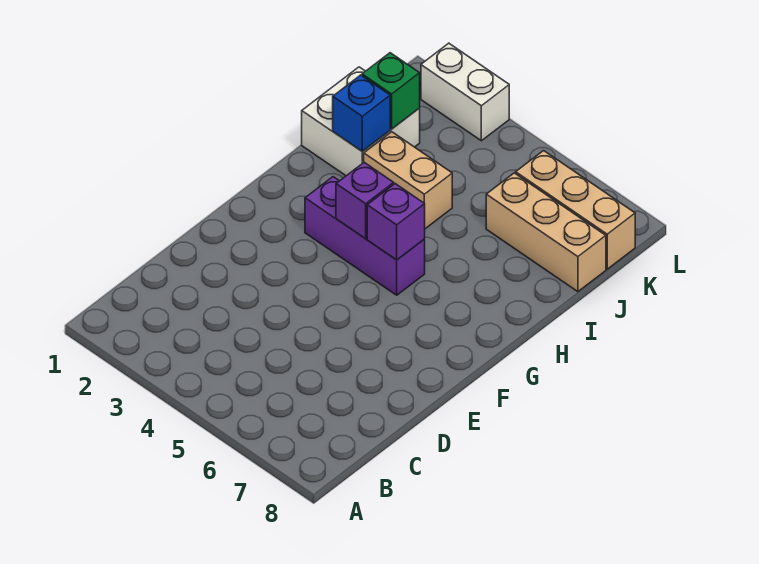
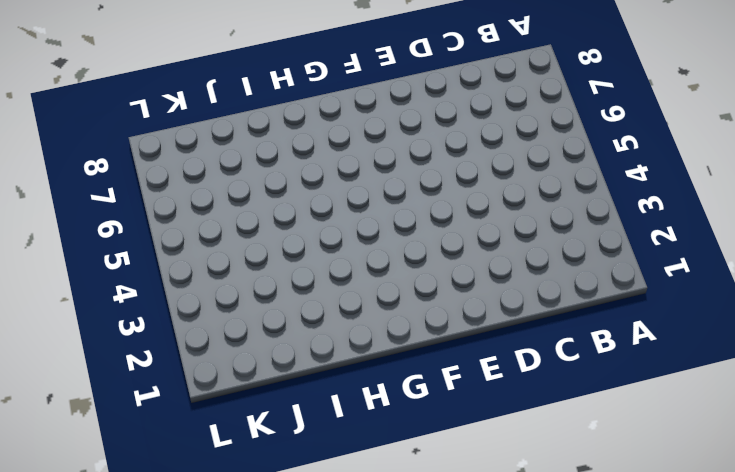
none -> purple brick G3:G5 level 1
none -> white brick I1:J2 level 1

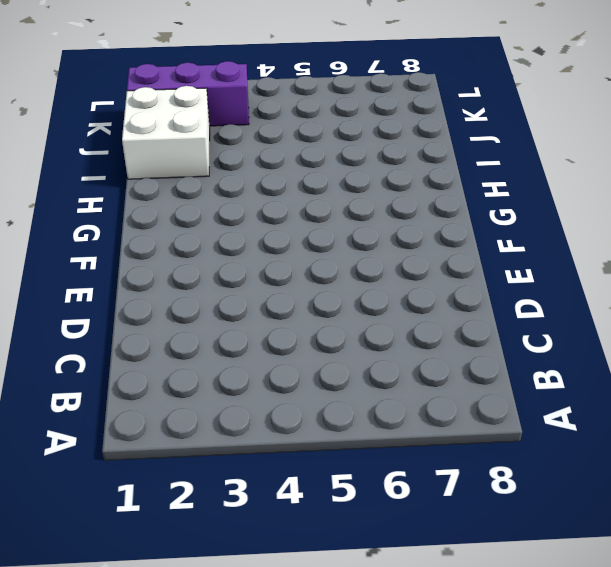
purple brick K1:K3 level 1 -> purple brick G3:G5 level 1
none -> tan brick I3:I4 level 1
none -> tan brick J6:J8 level 1

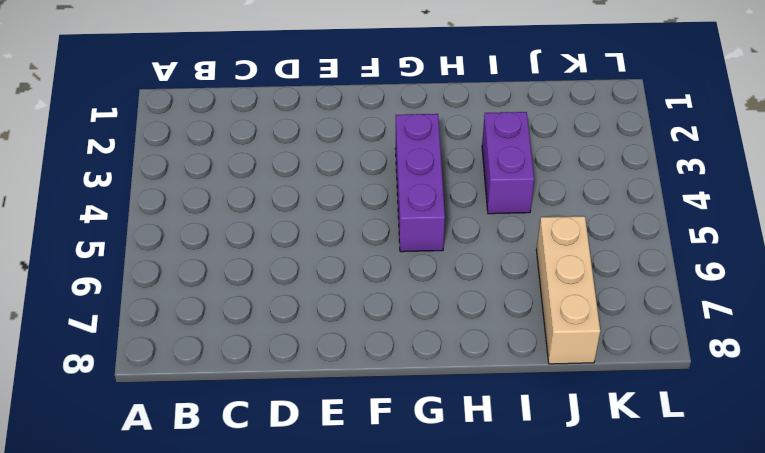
purple brick I3:I4 level 1 -> tan brick I3:I4 level 1
none -> white brick I1:J2 level 1
none -> tan brick K6:K8 level 1

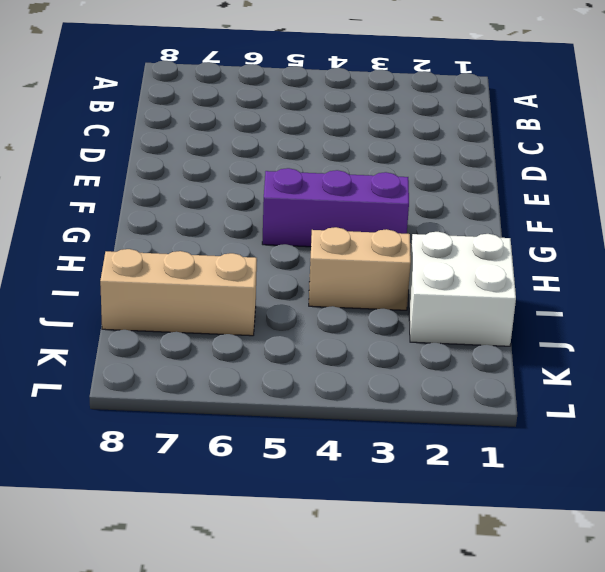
none -> tan brick K6:K8 level 1
none -> white brick L2:L3 level 1

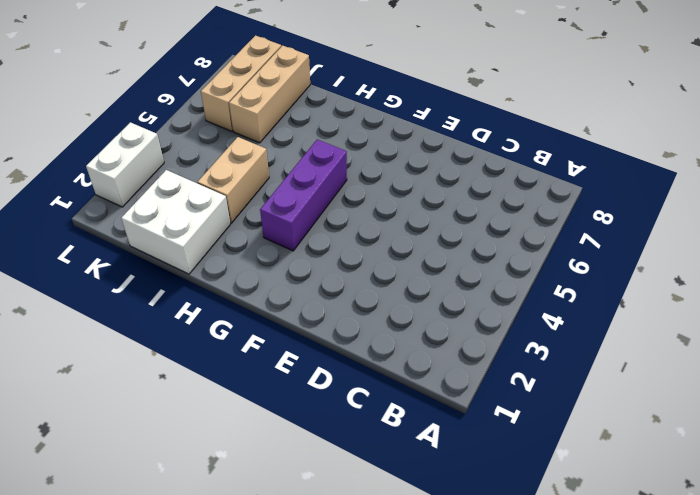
none -> purple brick G4 level 2
none -> purple brick G5 level 2

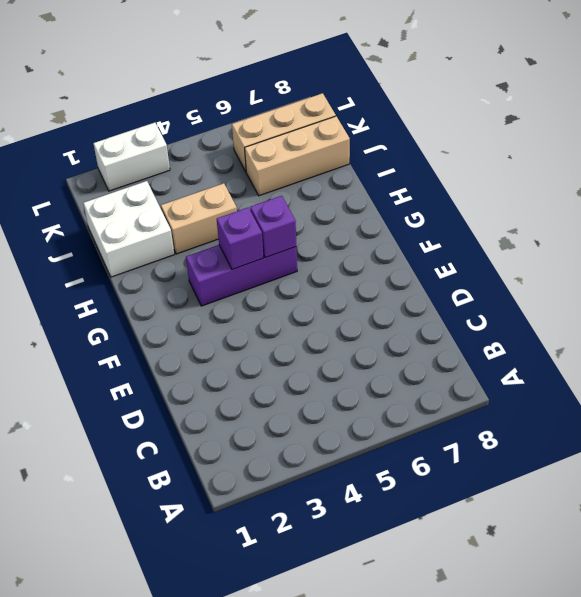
none -> blue brick I2 level 2
none -> green brick J2 level 2

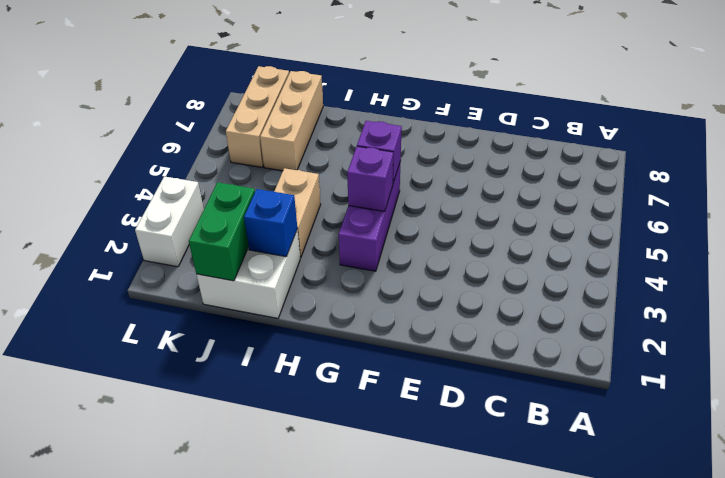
green brick J1:J2 level 2 -> green brick J2 level 2

